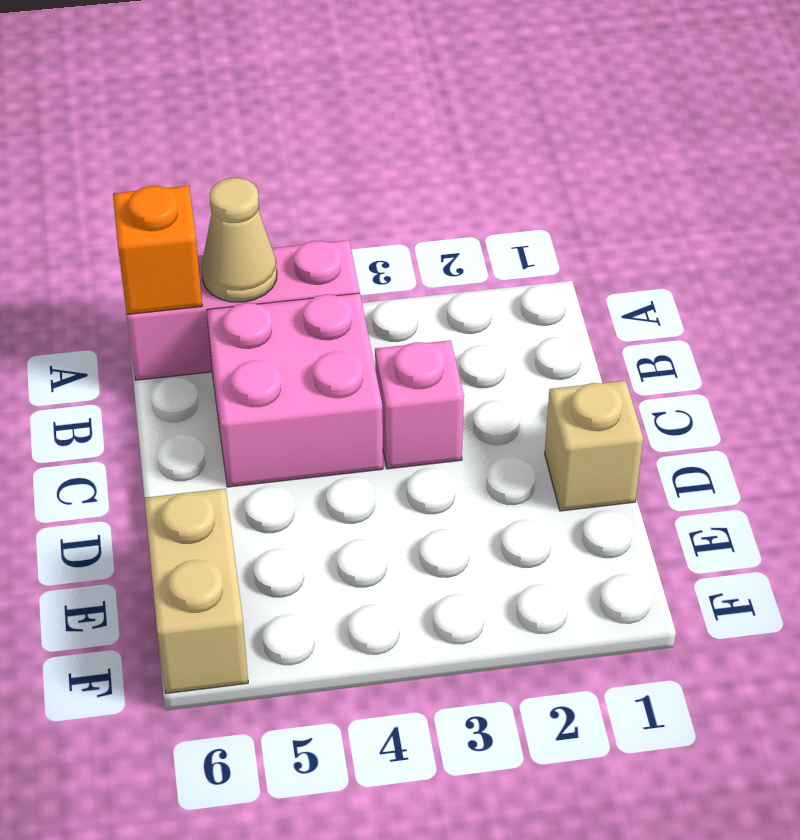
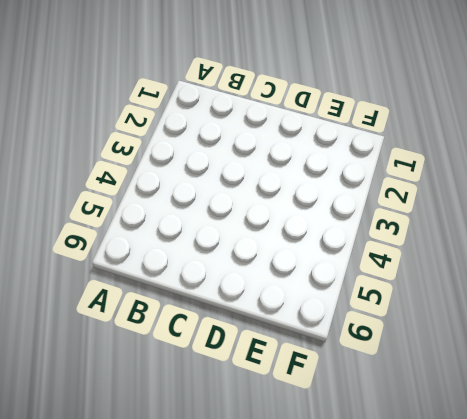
none -> pink brick A4:A6 level 1
none -> pink brick B4:C5 level 1

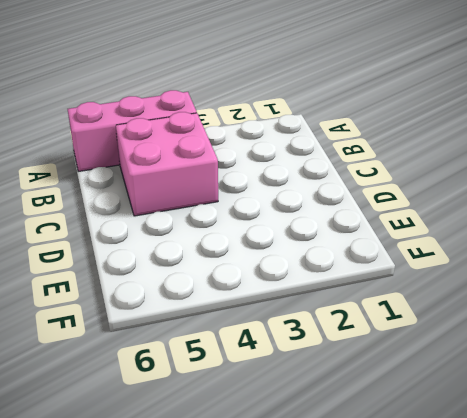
none -> pink brick C3 level 1
none -> tan brick D1 level 1

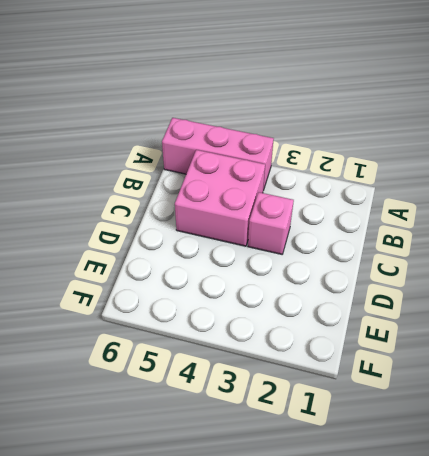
none -> tan brick D1 level 1
none -> tan brick E6:F6 level 1

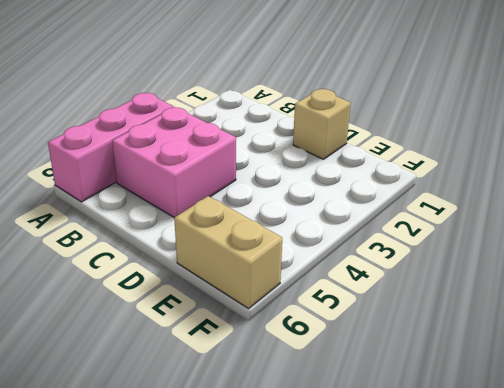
none -> pink brick C3 level 1
none -> tan cone A5 level 2

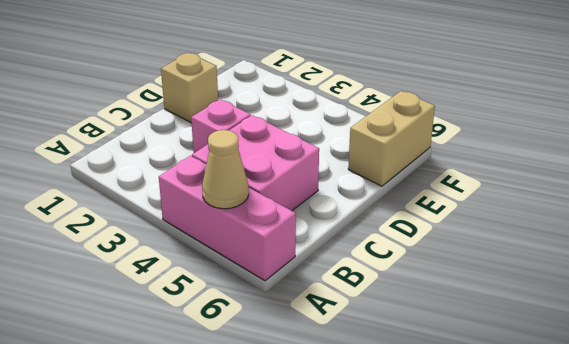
none -> orange brick A6 level 2

